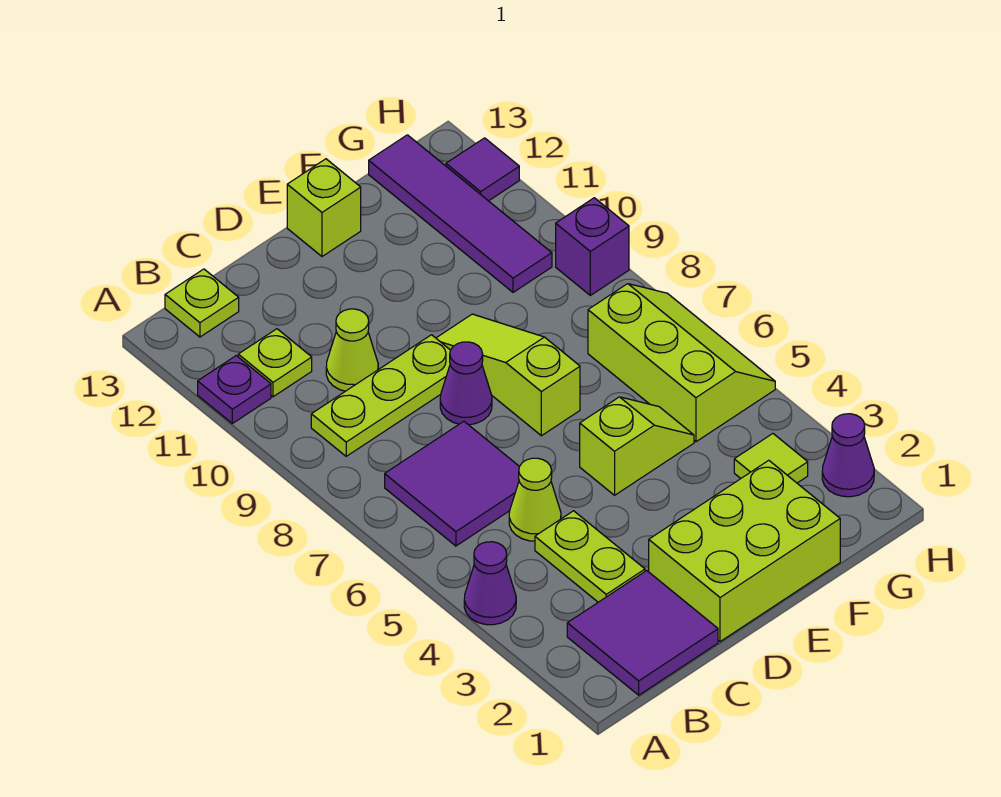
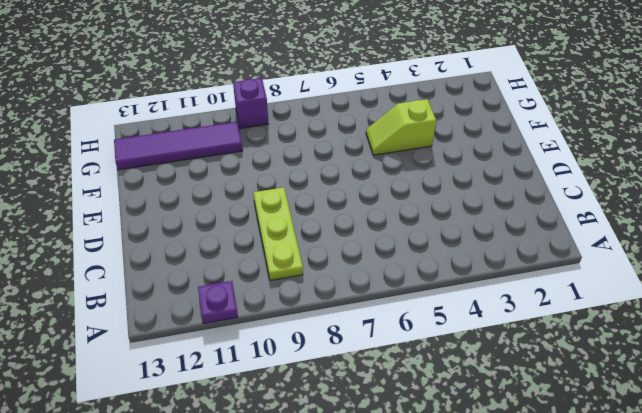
lime slope F4:F5 level 1 top 4 -> lime slope E5:F5 level 1 top E
none -> purple cone A4 level 1
none -> purple tile B1:C2 level 1
none -> purple tile B6:C7 level 1

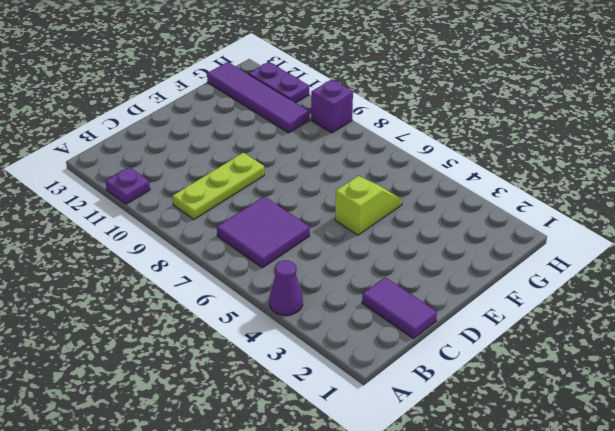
purple tile C1:C2 level 1 -> purple tile B1:C2 level 1
purple plate H11:H12 level 1 -> purple tile H12 level 1
none -> lime plate B11 level 1
none -> lime plate B13 level 1
none -> lime plate C3:C4 level 1

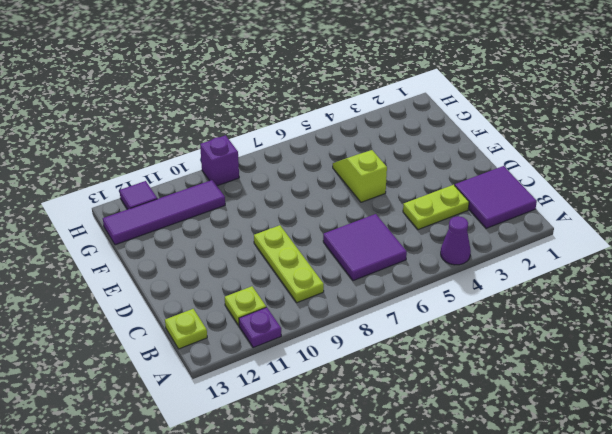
none -> lime cone C5 level 1
none -> lime cone C10 level 1
none -> lime brick D1:F2 level 1

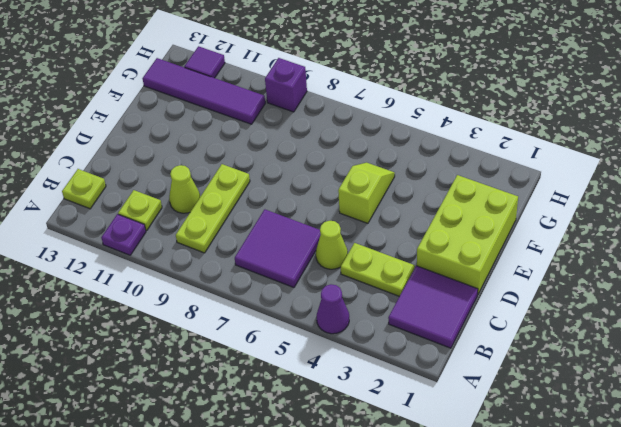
none -> purple cone D8 level 1
none -> lime slope E7:E9 level 1 top 7
none -> lime brick E13 level 1

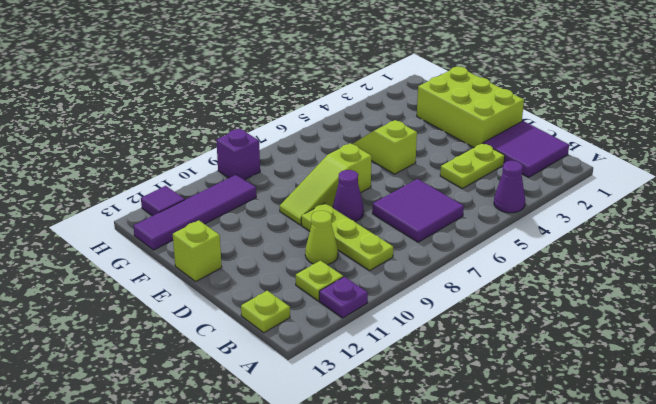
none -> lime cone C5 level 1
none -> lime tile G3 level 1
none -> lime slope G5:H7 level 1 top G

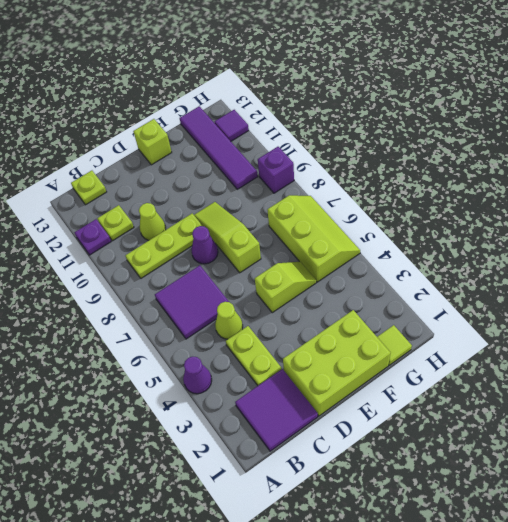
lime tile G1 level 1 -> lime tile G3 level 1
none -> purple cone H2 level 1

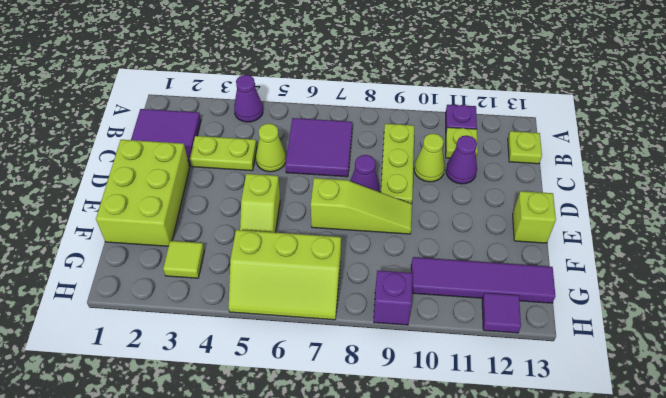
purple cone C11 level 1 -> purple cone H2 level 1

